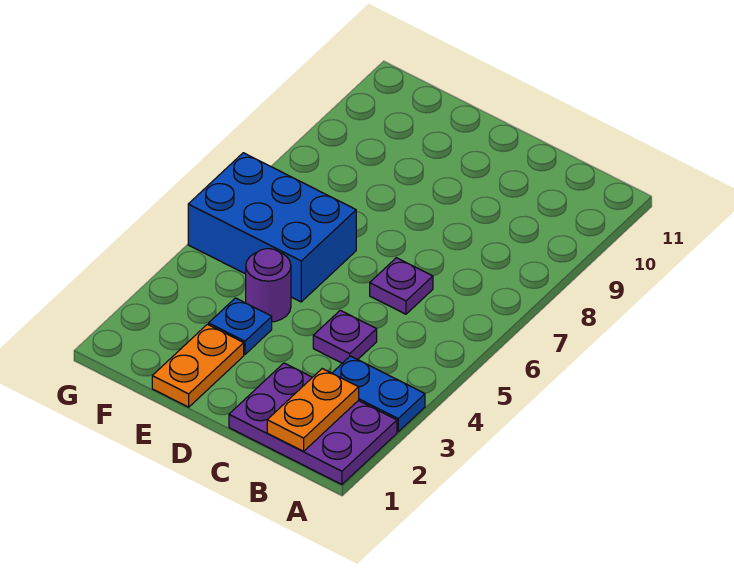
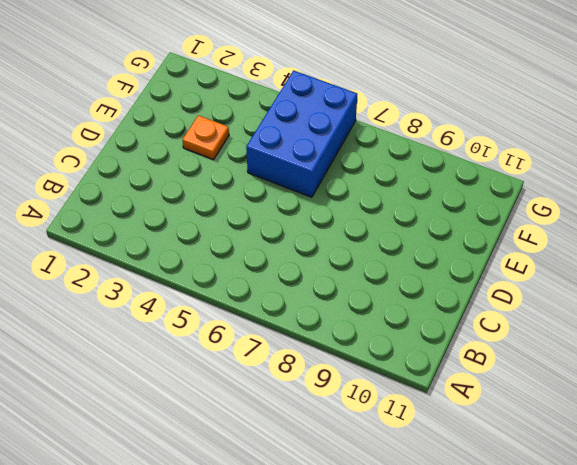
orange plate E3 level 1 -> blue plate E3 level 1
none -> purple plate A1:C2 level 1
none -> blue plate A3:B3 level 1

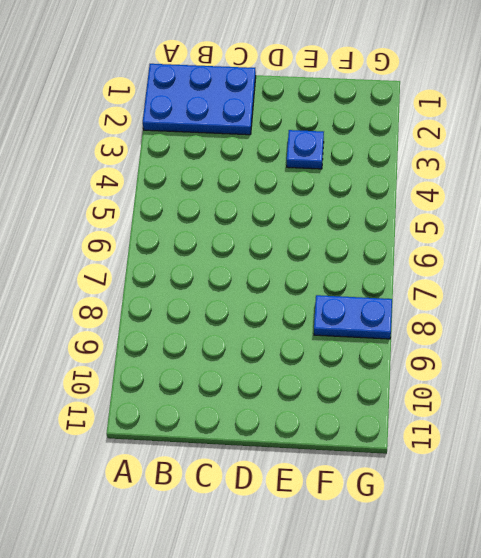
blue plate A1:C2 level 1 -> purple plate A1:C2 level 1
blue plate F8:G8 level 1 -> blue plate A3:B3 level 1
none -> purple plate C4 level 1
none -> purple plate C6 level 1

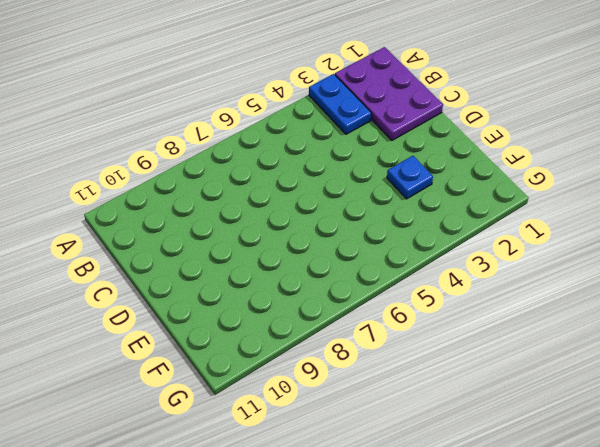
none -> purple plate C4 level 1
none -> purple plate C6 level 1

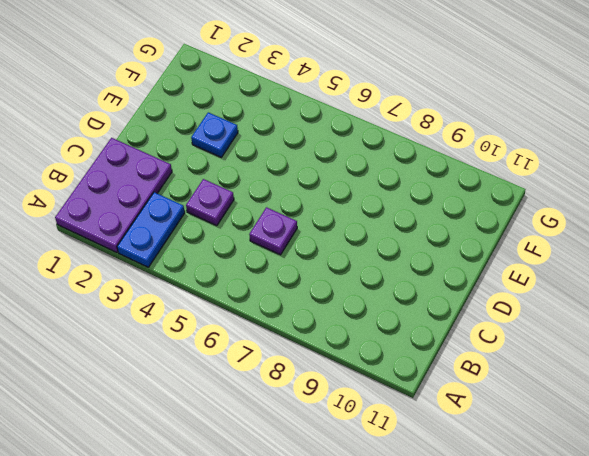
none -> orange plate E1:E2 level 1
none -> purple round brick E4 level 1

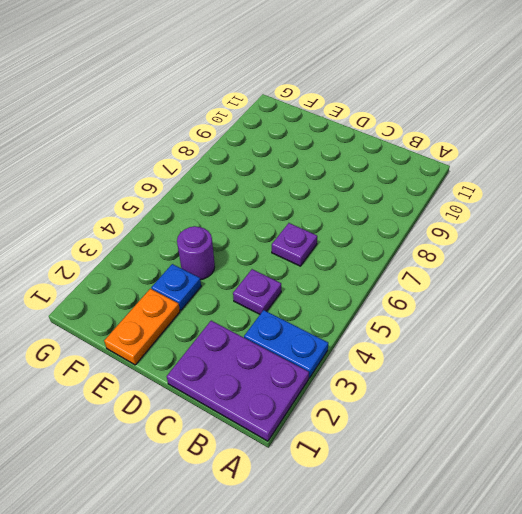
none -> blue brick E5:G6 level 1
none -> orange plate B1:B2 level 2

